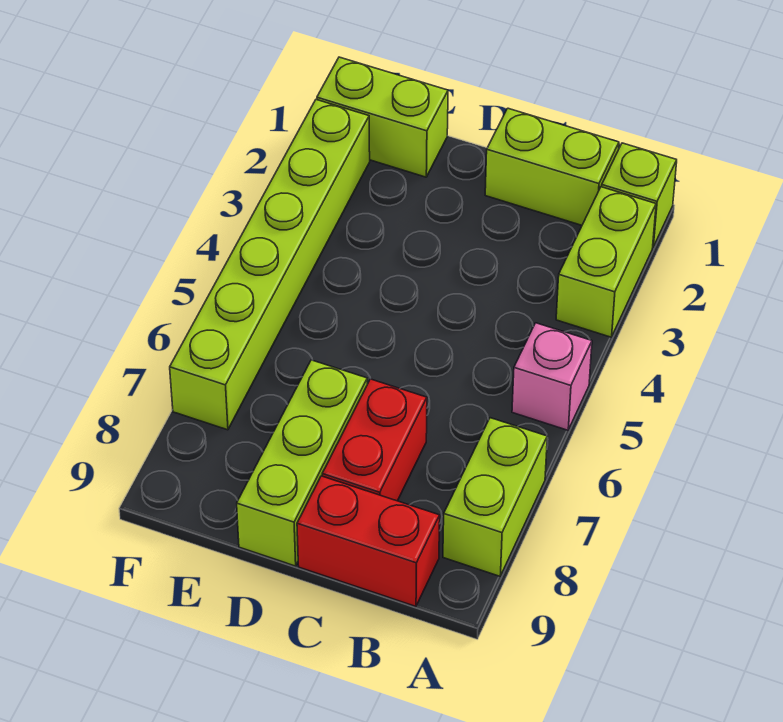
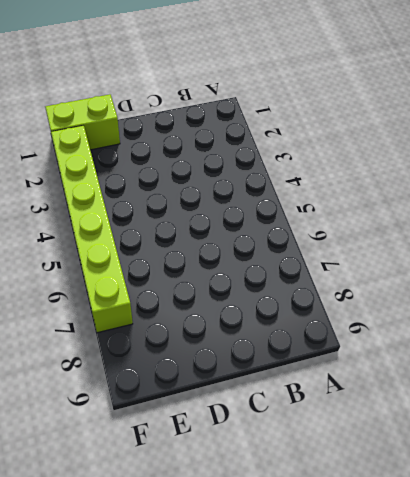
none -> lime brick A1 level 1
none -> lime brick A2:A3 level 1

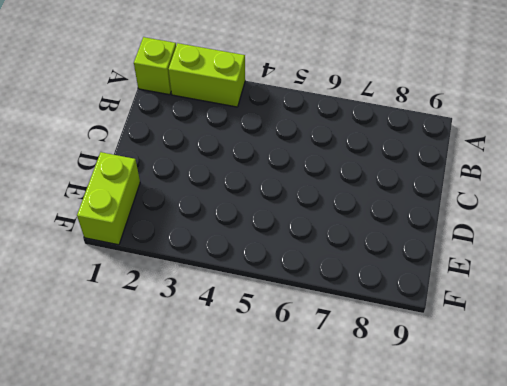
none -> pink brick A5 level 1
none -> lime brick A7:A8 level 1

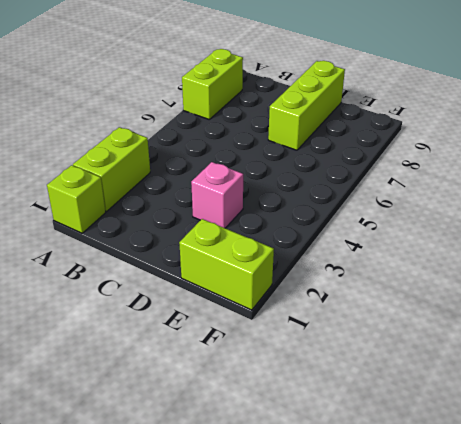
pink brick D3 level 1 -> pink brick A5 level 1
none -> lime brick B1:C1 level 1
none -> red brick B9:C9 level 1

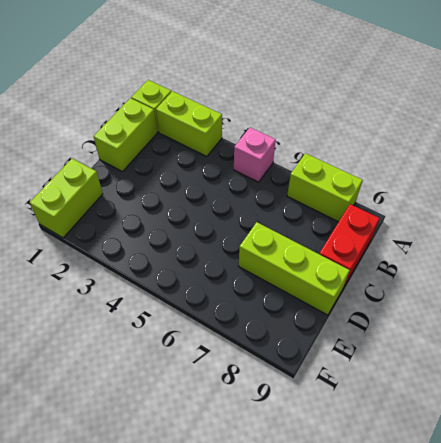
none -> red brick C7:C8 level 1
none -> lime brick F2:F7 level 1

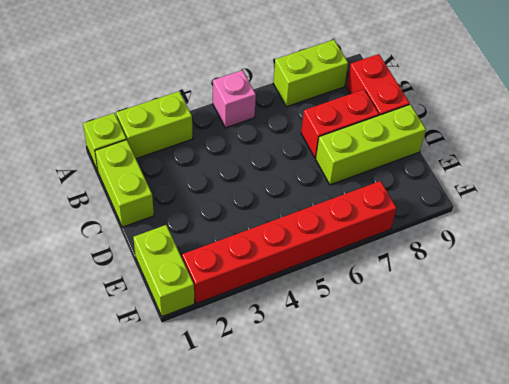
red brick F2:F7 level 1 -> lime brick F2:F7 level 1

